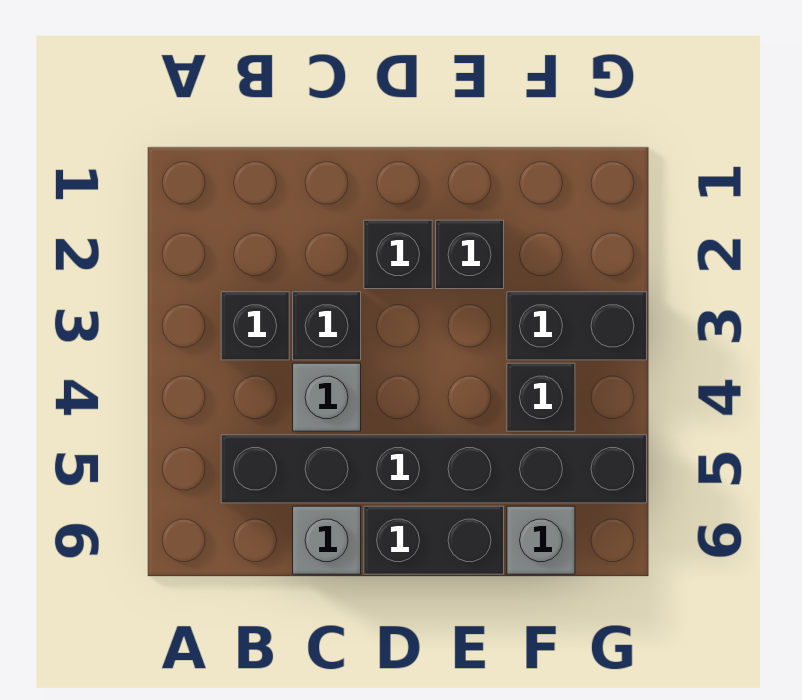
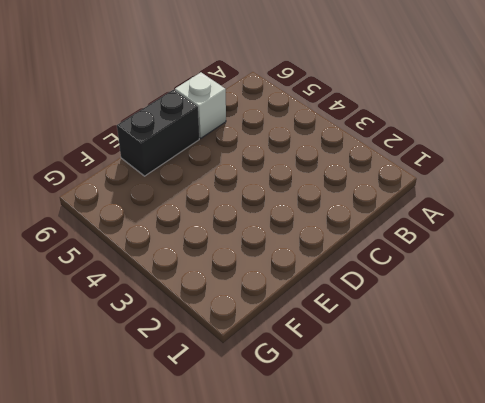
white brick C6 level 1 -> grey brick C6 level 1
none -> black brick B3 level 1
none -> black brick B5:G5 level 1

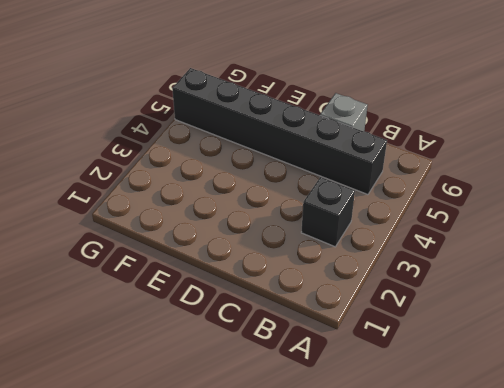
none -> black brick C3 level 1
none -> grey brick C4 level 1

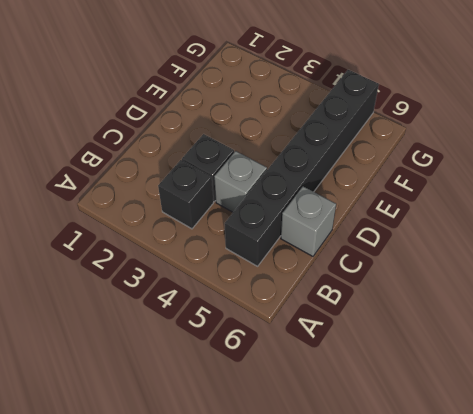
none -> black brick D2 level 1
none -> black brick D6:E6 level 1

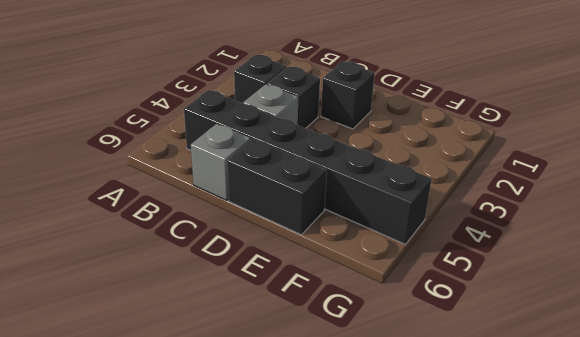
none -> black brick E2 level 1
none -> black brick F3:G3 level 1

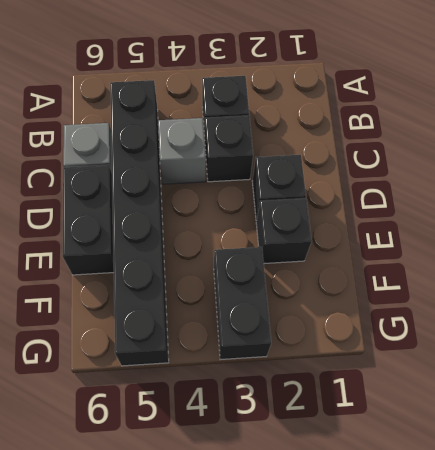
none -> black brick F4 level 1
none -> grey brick F6 level 1

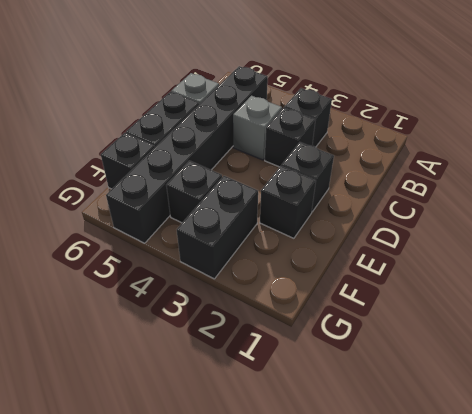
black brick F6 level 1 -> grey brick F6 level 1

